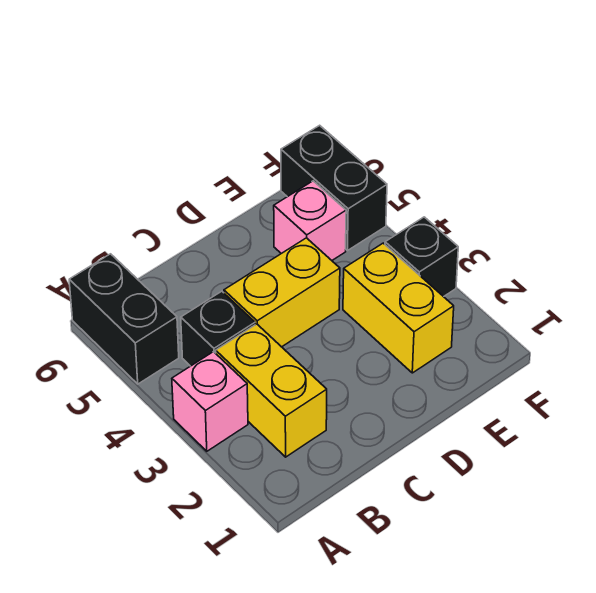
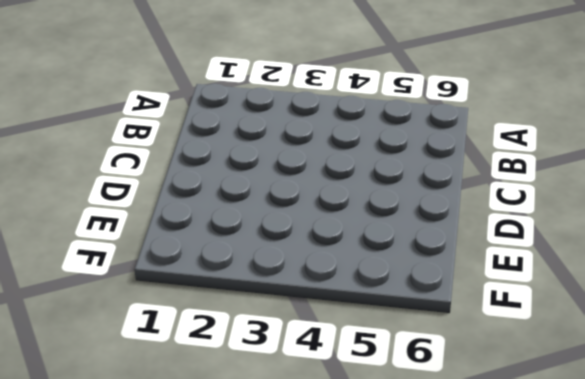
none -> pink brick A3 level 1
none -> black brick A5:A6 level 1

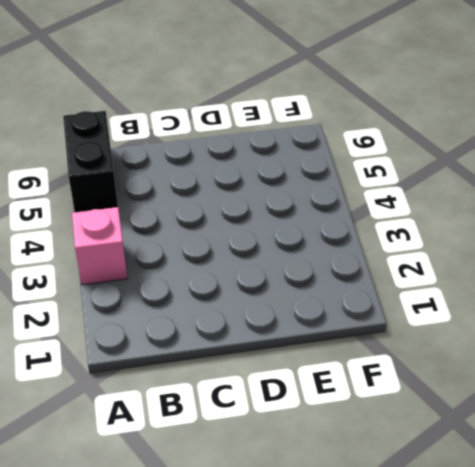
none -> yellow brick B2:B3 level 1
none -> black brick B4 level 1

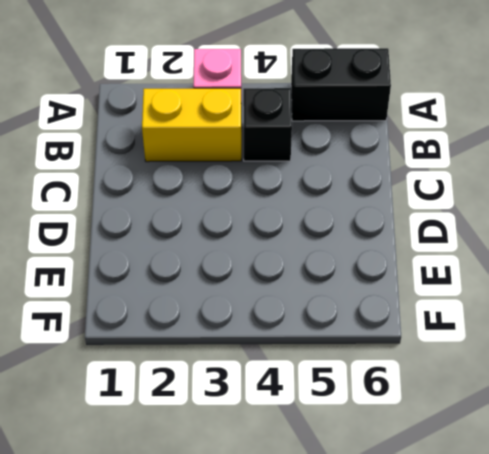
none -> yellow brick C4:D4 level 1
none -> yellow brick E2:E3 level 1

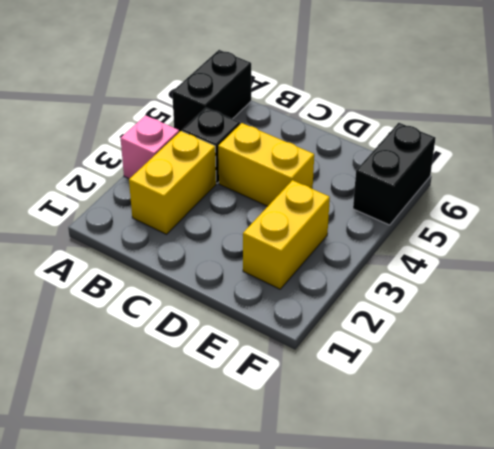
none -> pink brick E5 level 1
none -> black brick F3 level 1

